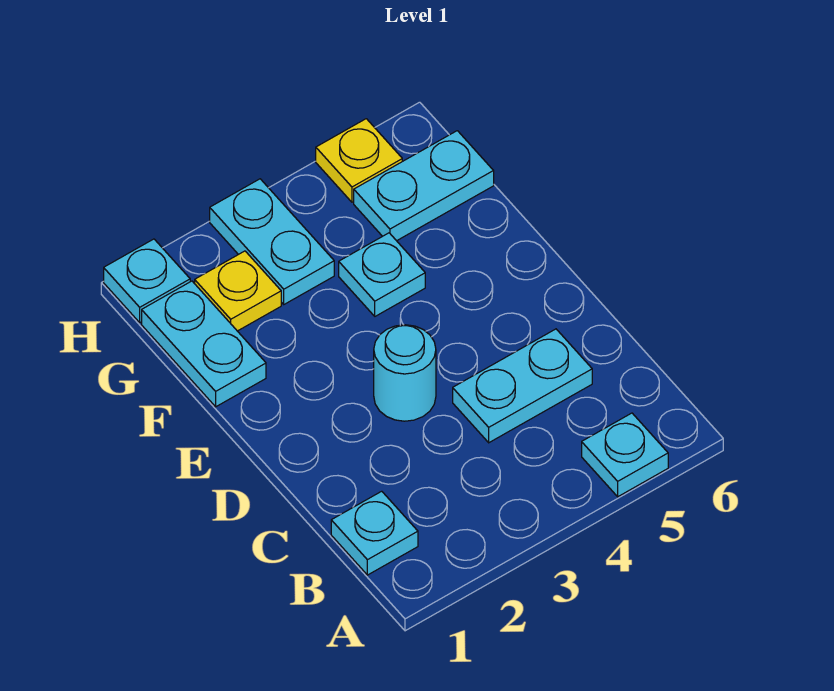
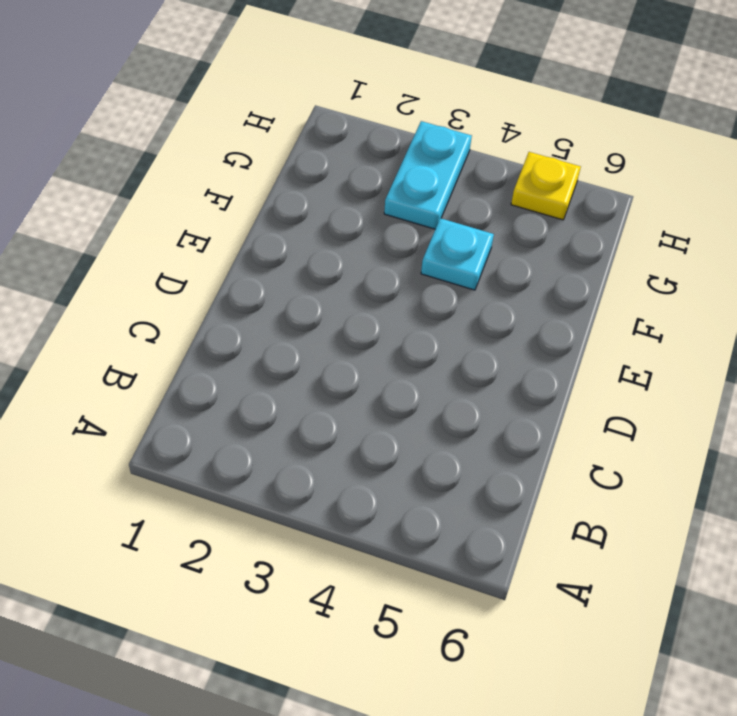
none -> cyan plate A5 level 1
none -> cyan plate B1 level 1

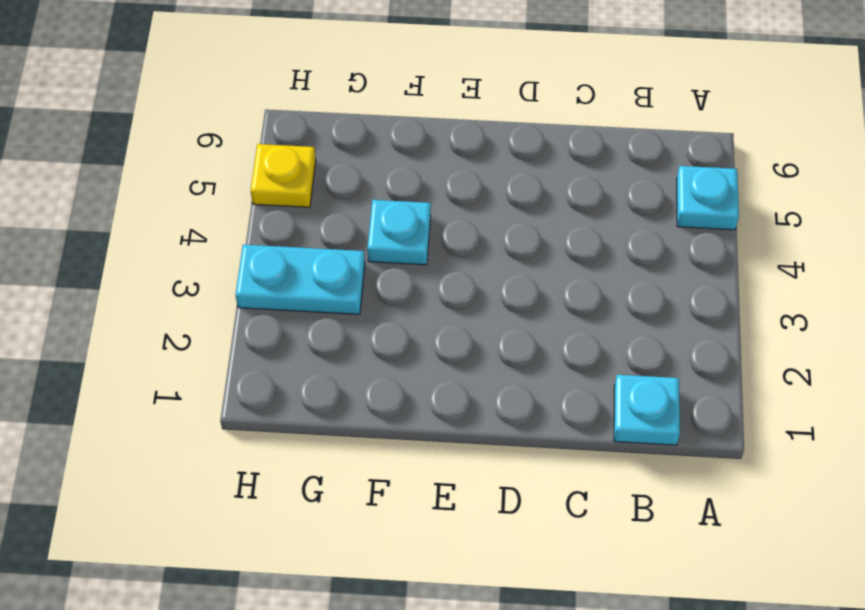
none -> cyan plate C4:C5 level 1
none -> cyan round brick D3 level 1

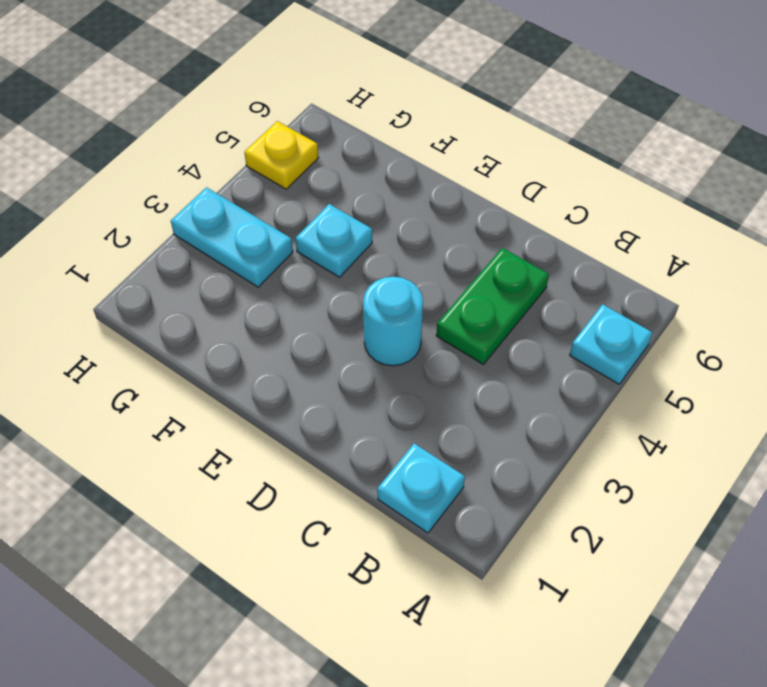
green plate C4:C5 level 1 -> cyan plate C4:C5 level 1
none -> cyan plate F1:G1 level 1
none -> yellow plate G2 level 1

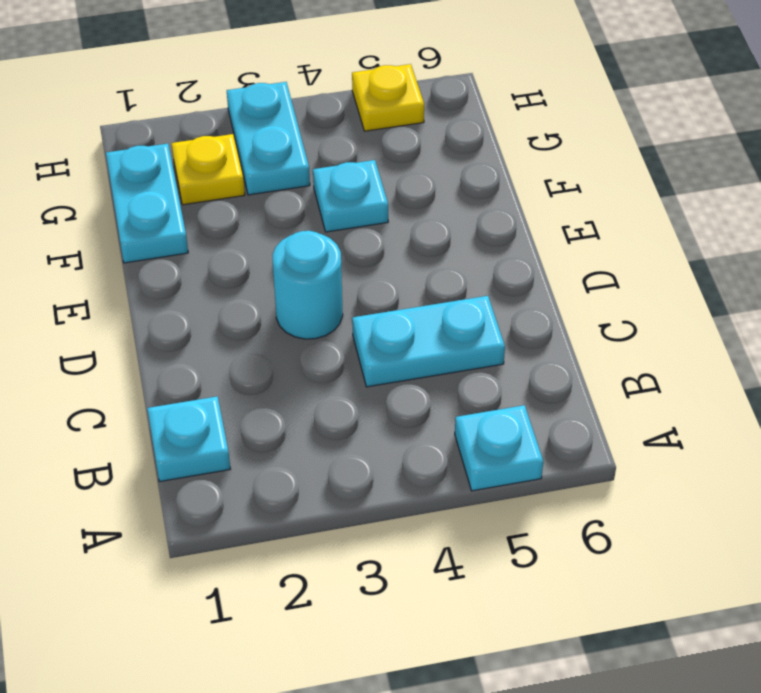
none -> cyan plate G5:G6 level 1
none -> cyan plate H1 level 1

